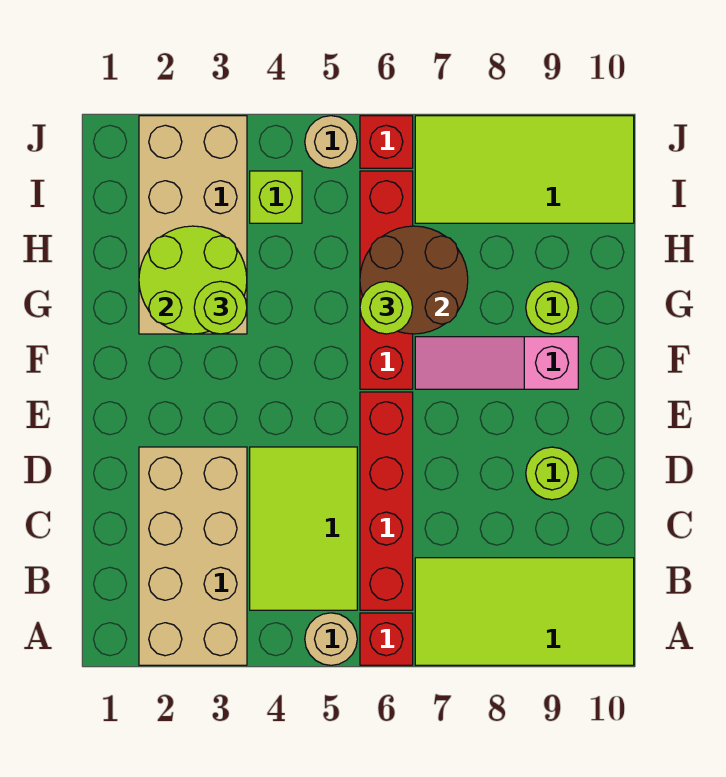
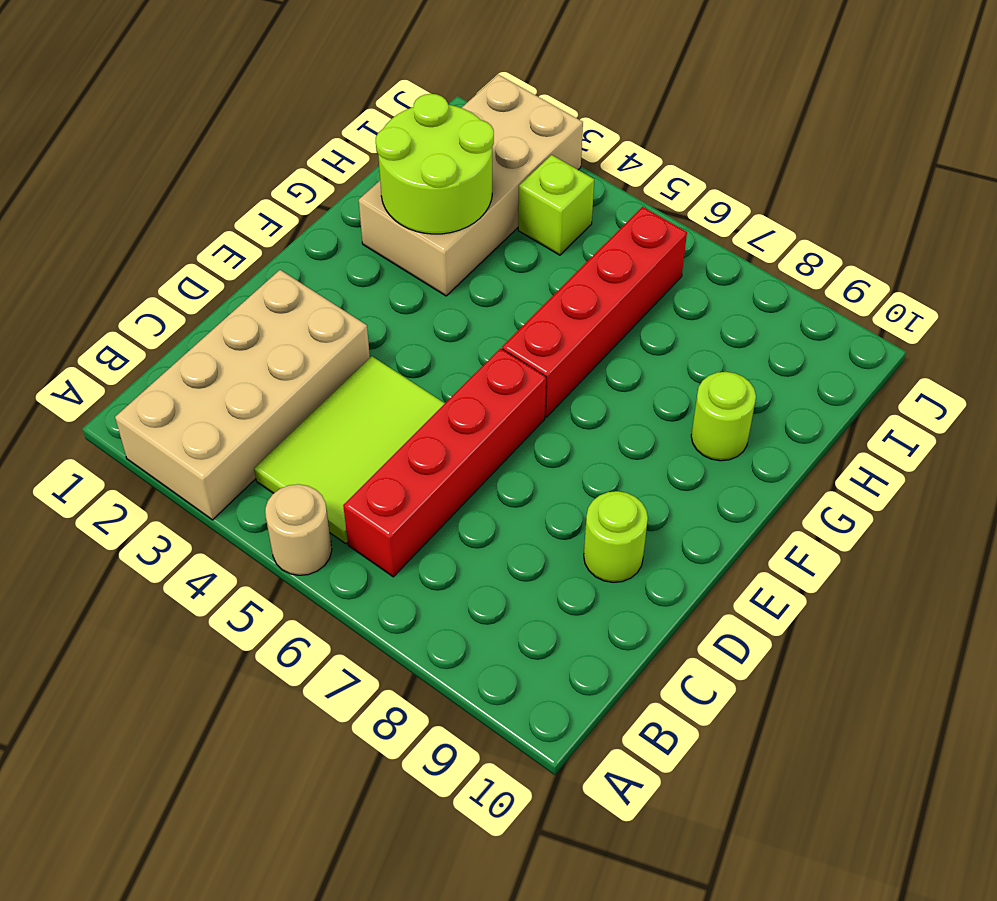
none -> red brick A6 level 1
none -> lime tile A7:B10 level 1
none -> pink slope F7:F9 level 1 top 9

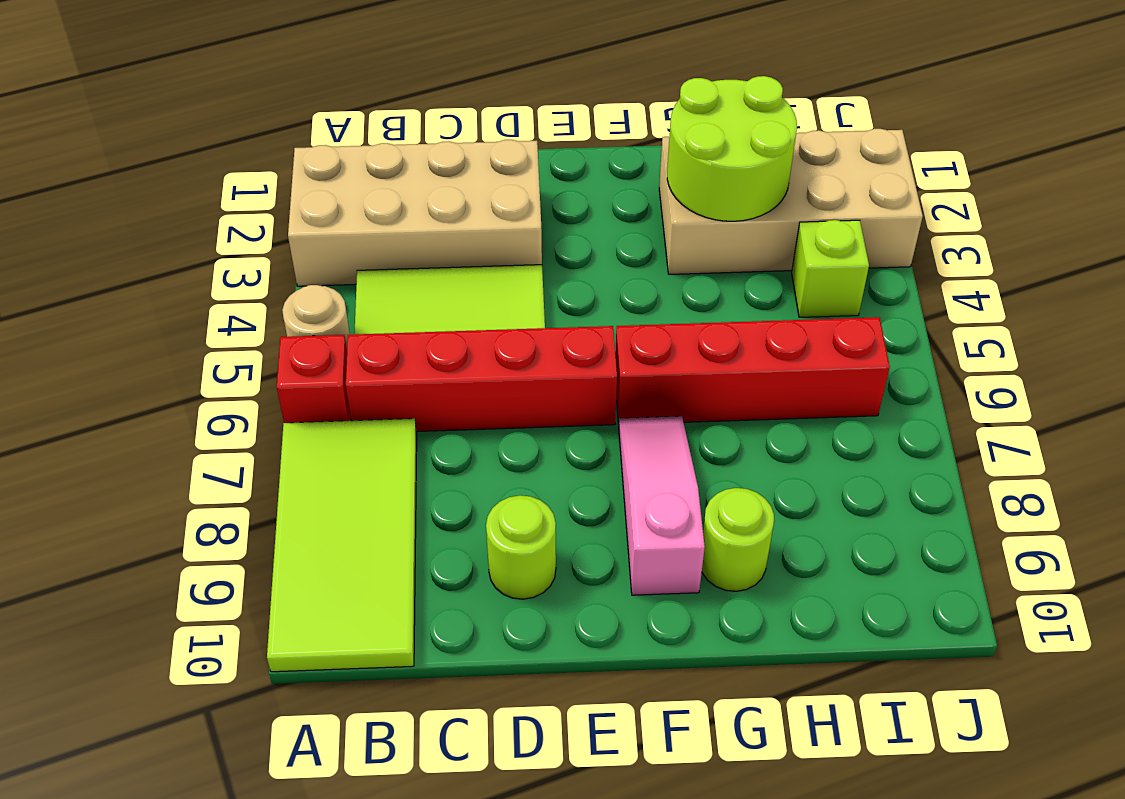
none -> lime tile I7:J10 level 1
none -> tan round brick J5 level 1
none -> red brick J6 level 1

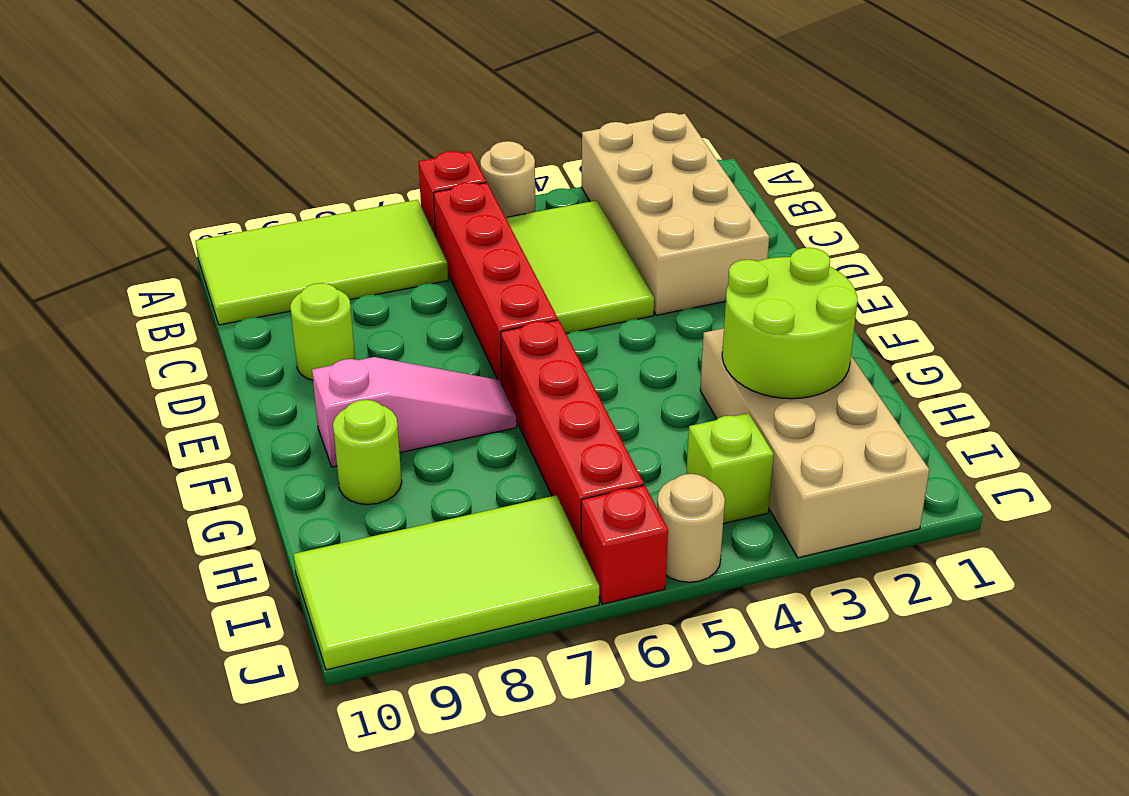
none -> brown round brick G6:H7 level 2
none -> lime round brick G3 level 3
none -> lime round brick G6 level 3

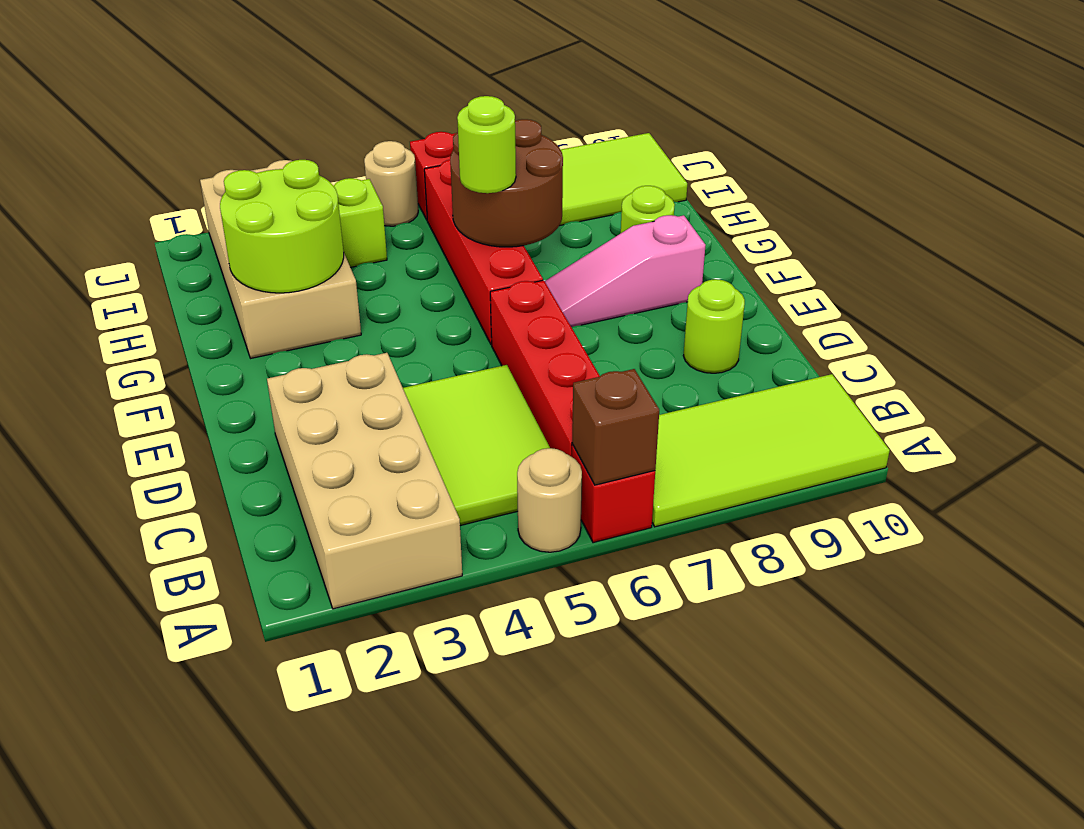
brown brick A6 level 2 -> none
none -> lime round brick G3 level 3

